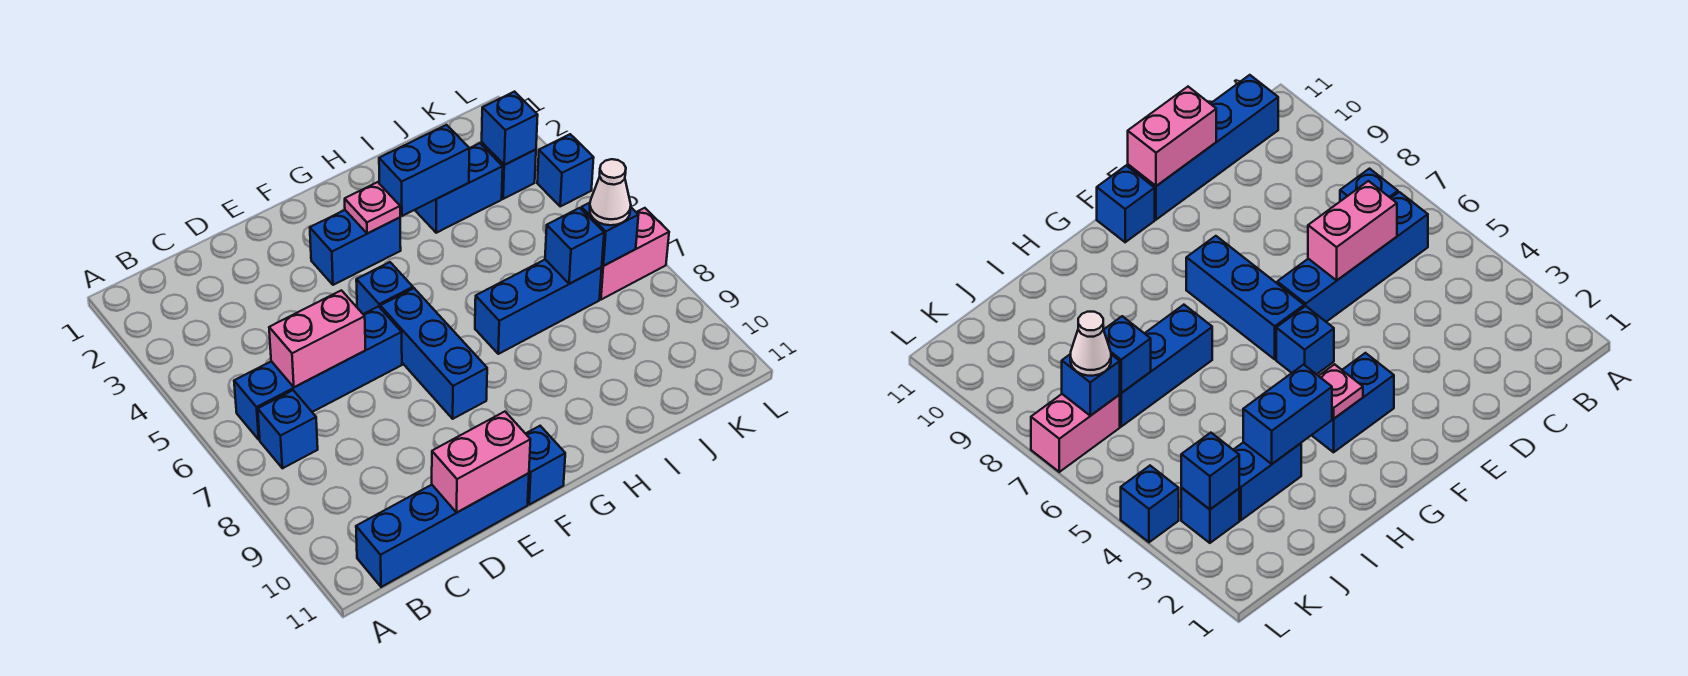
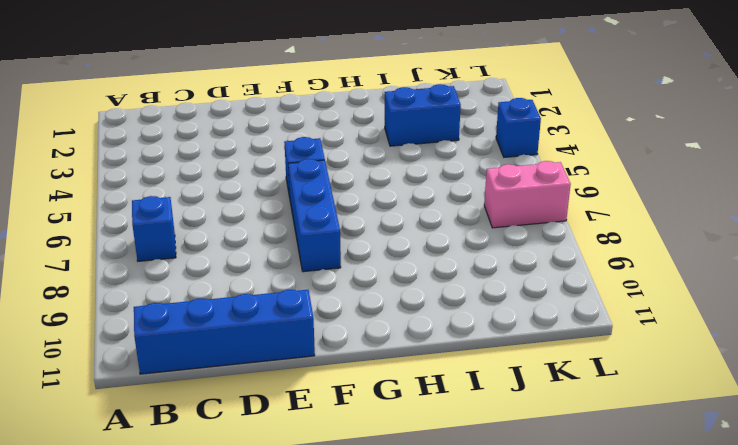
none -> blue brick B6:E6 level 1
none -> blue brick F3:G3 level 1
none -> blue brick F11 level 1

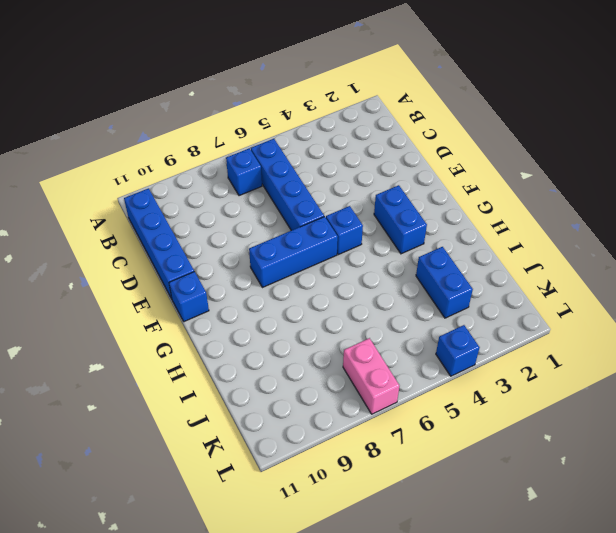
none -> blue brick H7:J7 level 1
none -> blue brick K3 level 1
none -> pink brick C6:D6 level 2

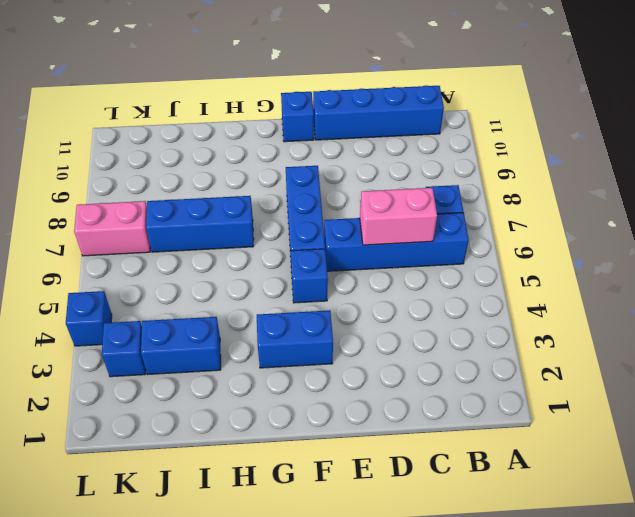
none -> pink brick D11:E11 level 2
none -> pink plate G3 level 2
none -> blue brick H3:I3 level 2

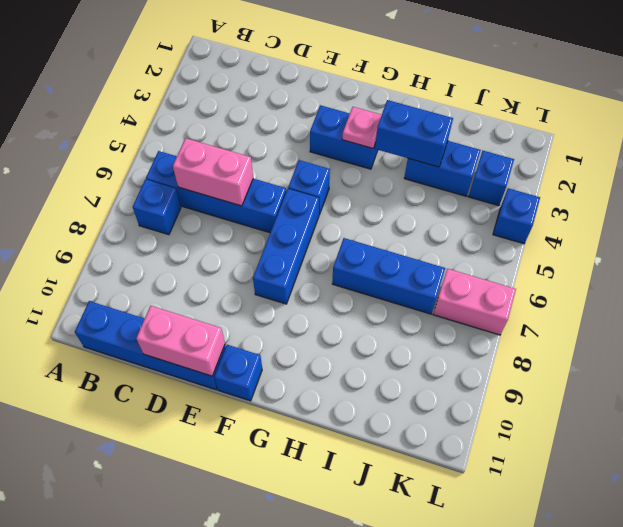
none -> blue brick J7 level 2
none -> blue brick K3 level 2
none -> blue brick K7 level 2

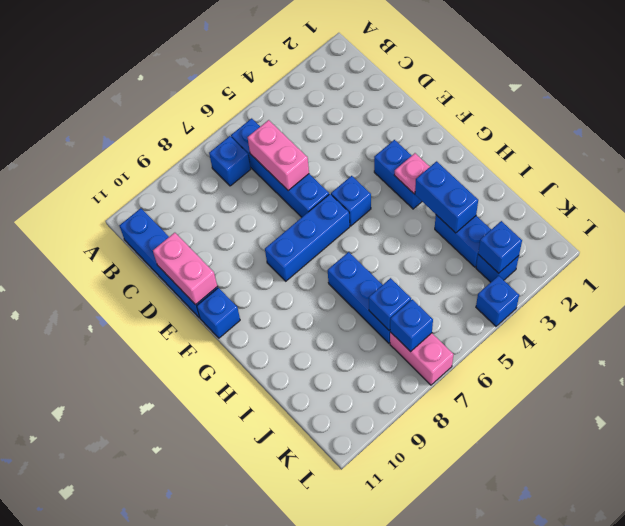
none -> white cone K7 level 3

